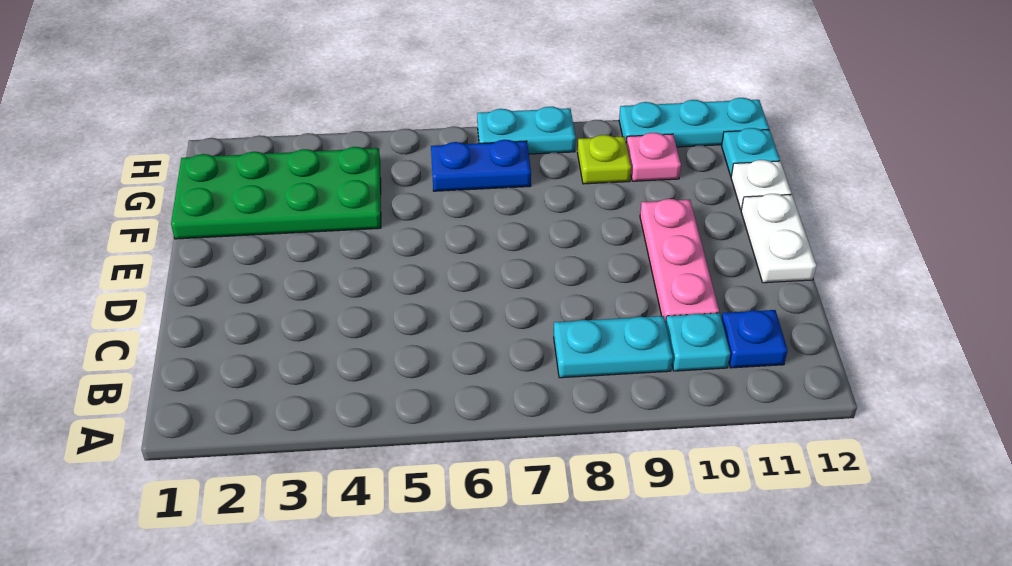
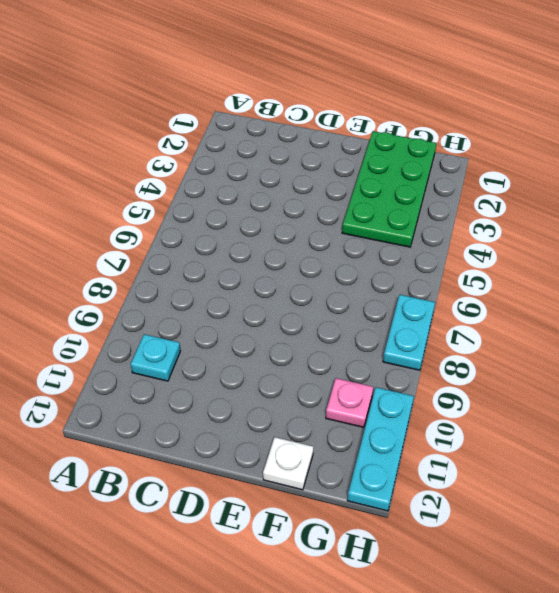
none -> cyan plate B8:B9 level 1
none -> blue plate B11 level 1
none -> pink plate C10:E10 level 1

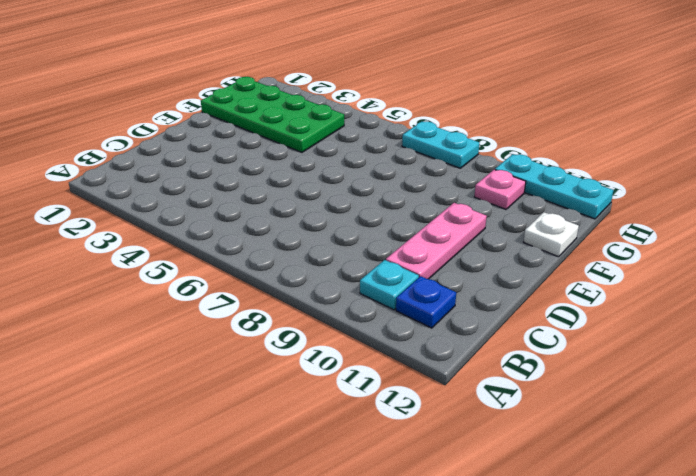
none -> cyan plate B8:B9 level 1
none -> white plate D12:E12 level 1
none -> blue plate G6:G7 level 1

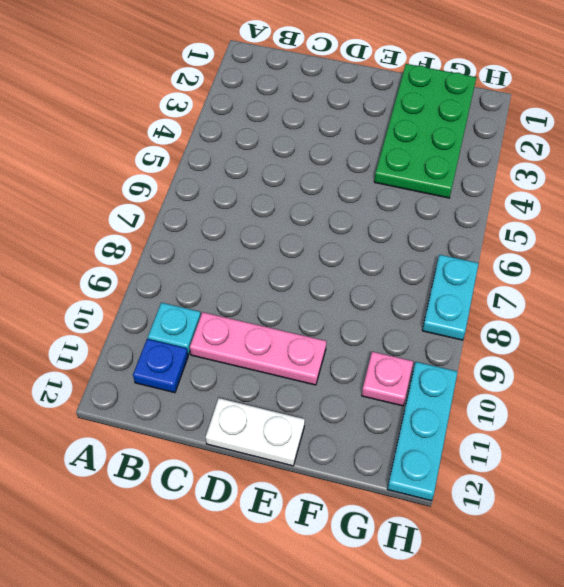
none -> cyan plate B8:B9 level 1
none -> white plate F12 level 1
none -> blue plate G6:G7 level 1

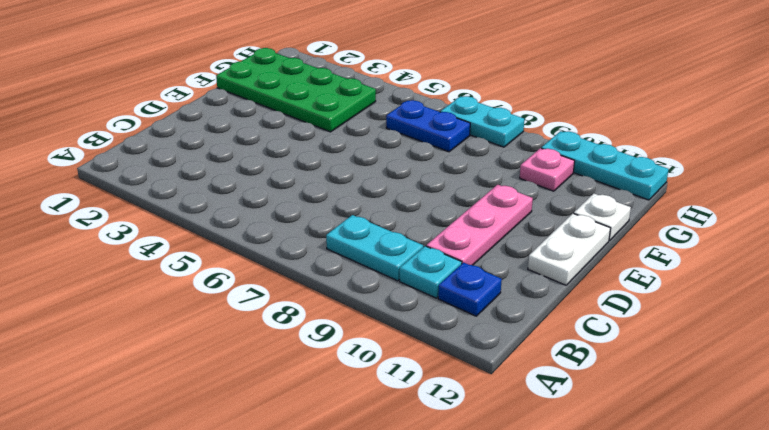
none -> lime plate G9 level 1
none -> cyan plate G12 level 1

